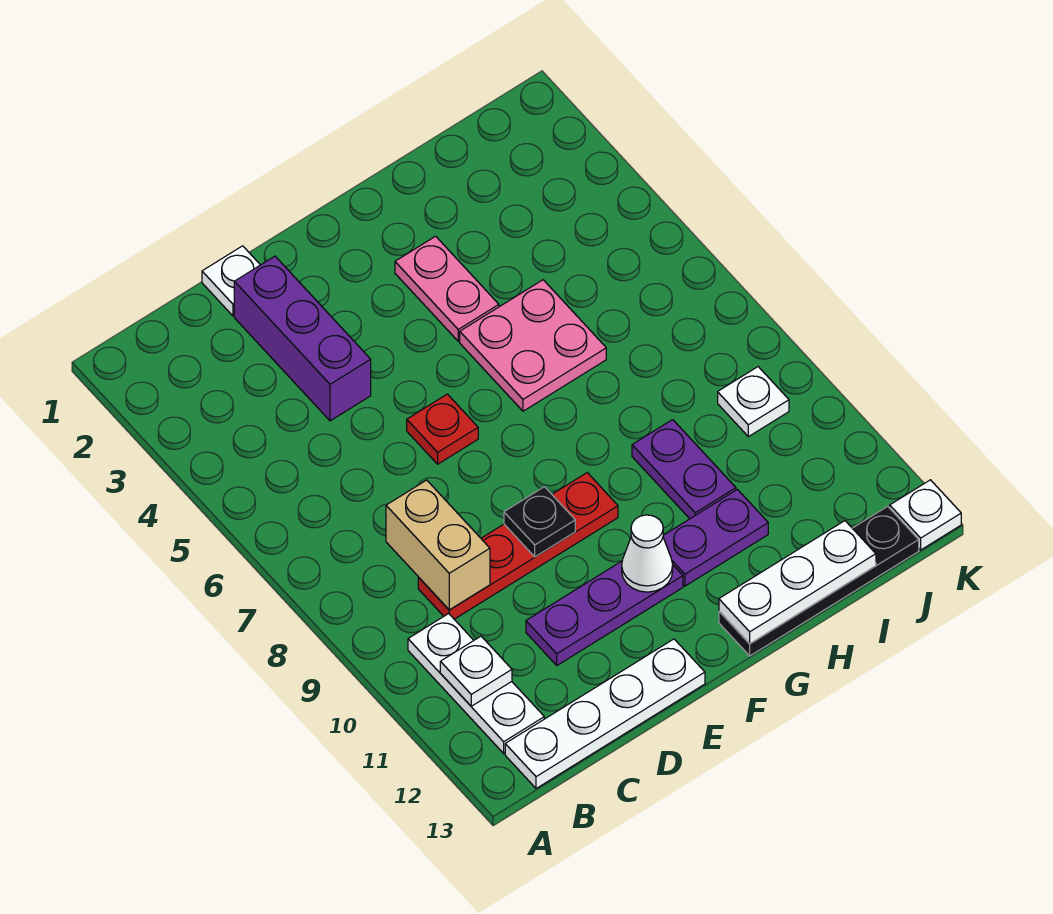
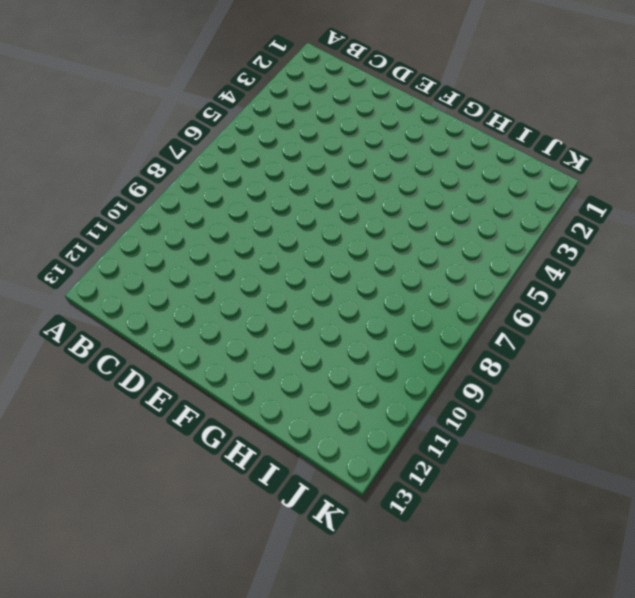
none -> white plate B10:B12 level 1
none -> white plate B13:E13 level 1
none -> red plate C9:F9 level 1

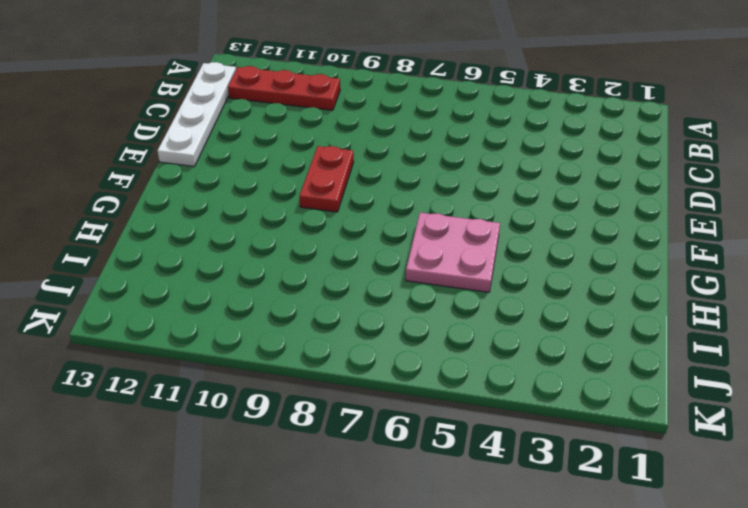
red plate B10:B12 level 1 -> white plate B10:B12 level 1
red plate E9:F9 level 1 -> red plate C9:F9 level 1
none -> white plate D1 level 1
none -> purple brick D2:D4 level 1
none -> purple plate D11:F11 level 1

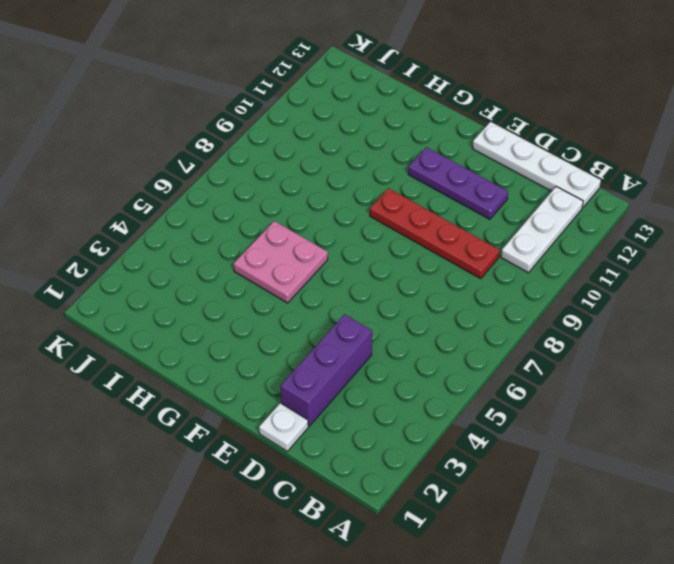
none -> red plate E6 level 1
none -> pink plate G3:G4 level 1
none -> purple plate G11:H11 level 1

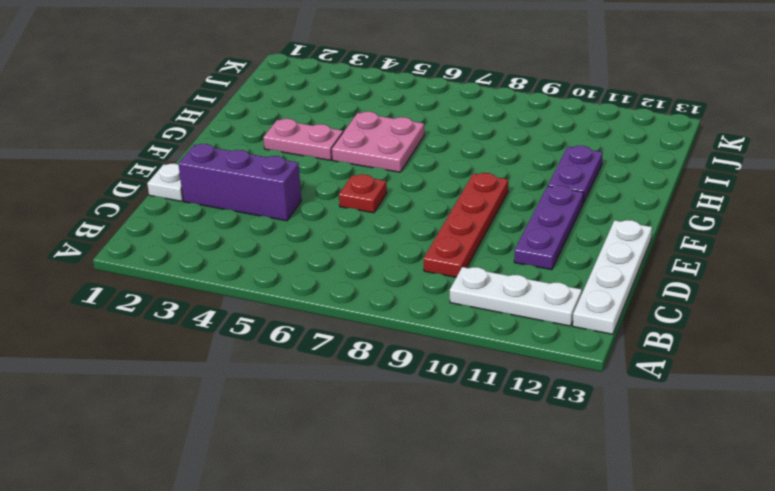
none -> black plate G13:J13 level 1
none -> purple plate H9:H10 level 1
none -> white plate J9 level 1

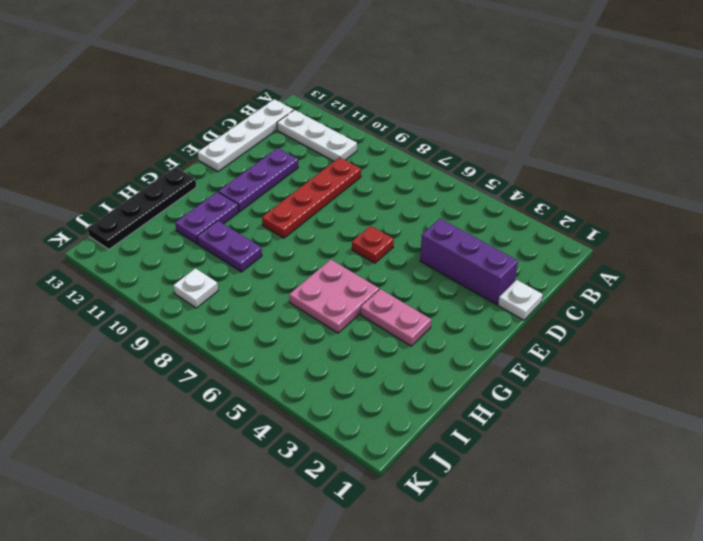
none -> white plate K13 level 1
none -> white plate B11 level 2
none -> tan brick C8:C9 level 2

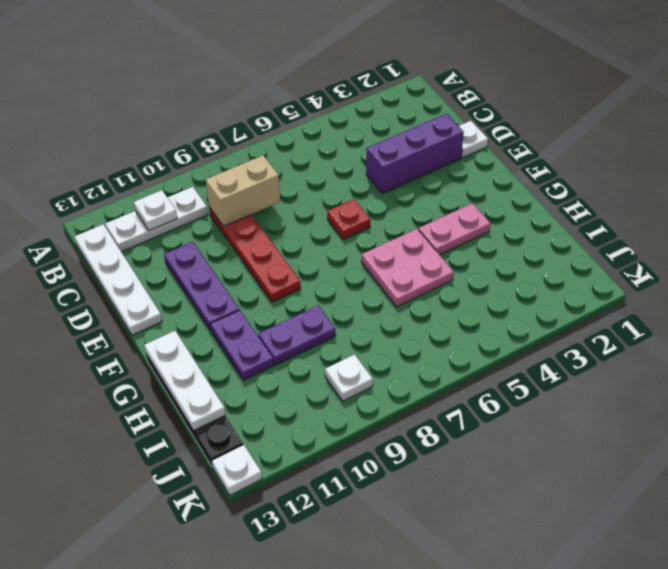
none -> black plate E9 level 2
none -> white cone F11 level 2

